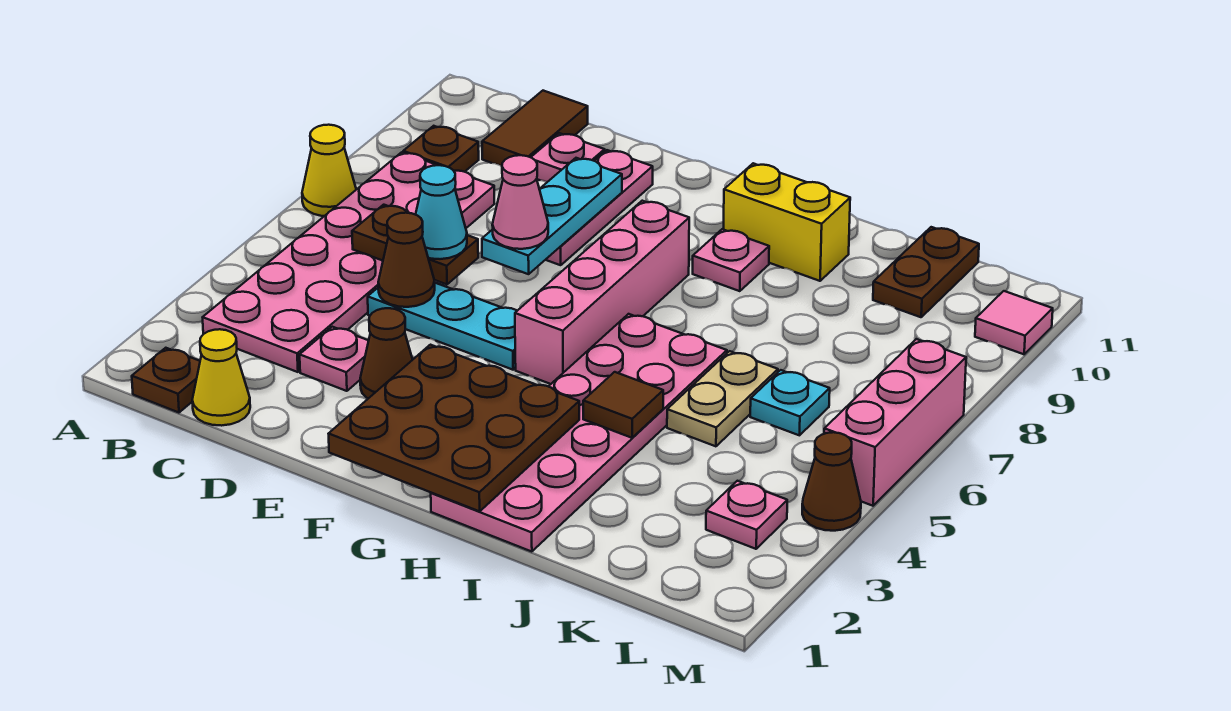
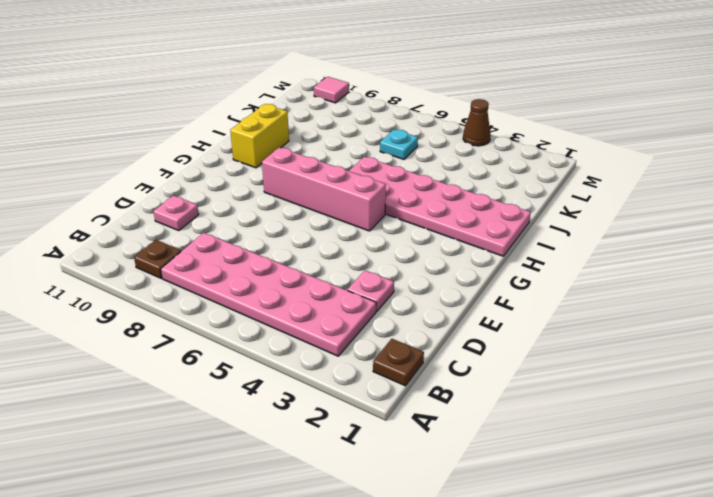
none -> yellow cone A7 level 1
none -> yellow cone C1 level 1
none -> brown tile C10:C11 level 1

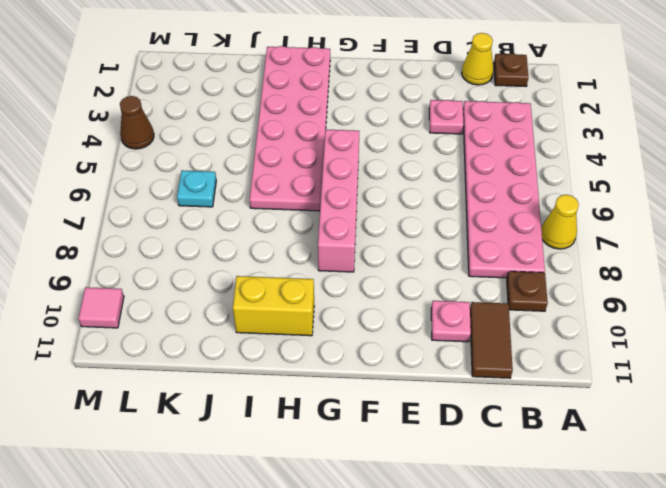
none -> cyan plate D5:F5 level 1
none -> brown cone E3 level 1
none -> pink plate E8:E10 level 1

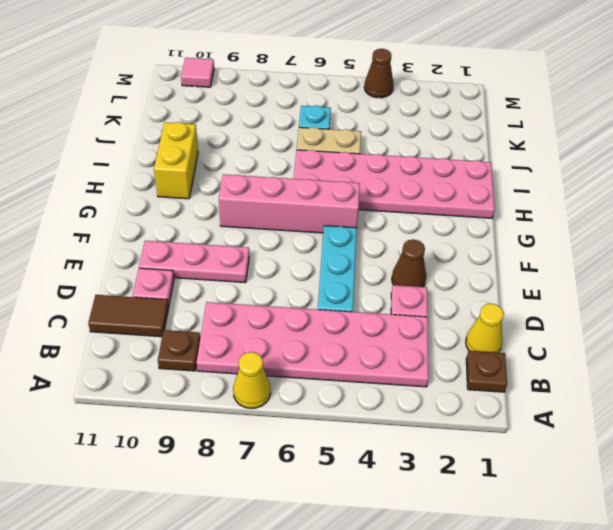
none -> pink plate H9 level 1
none -> brown plate K10:K11 level 1
none -> pink plate L3 level 1

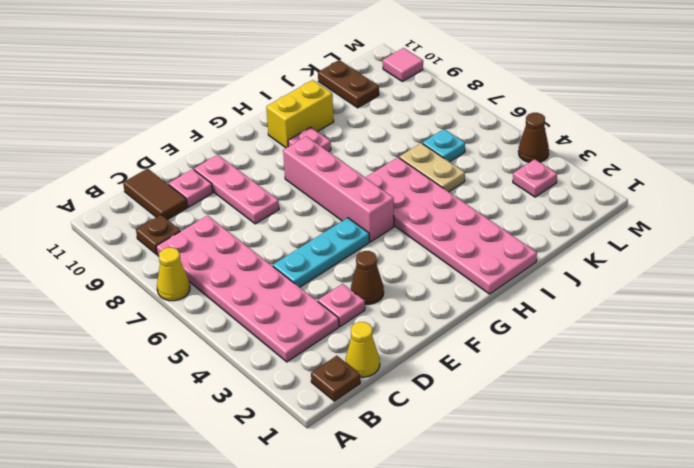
none -> pink brick M5:M7 level 1
none -> brown plate C6:D6 level 2
none -> brown cone D5 level 2

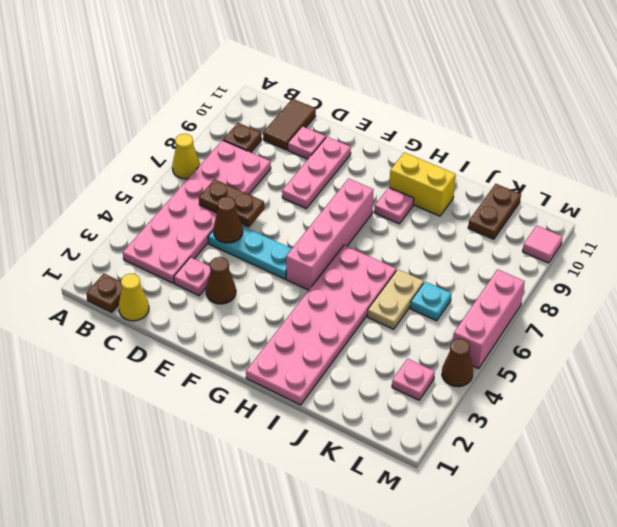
none -> cyan plate E7:E9 level 2
none -> brown plate F1:H3 level 2
none -> brown tile I4 level 2

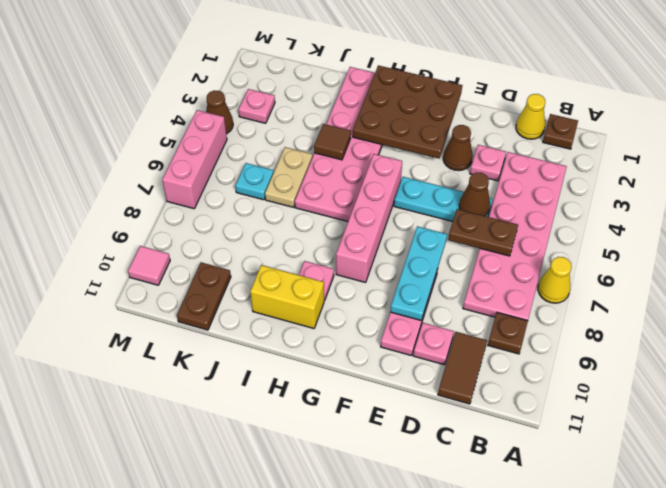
none -> cyan cone D6 level 3
none -> pink cone E7 level 3

